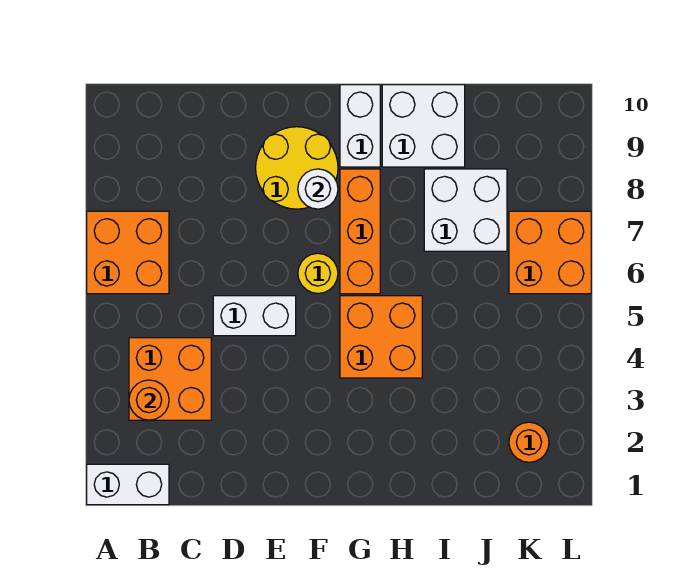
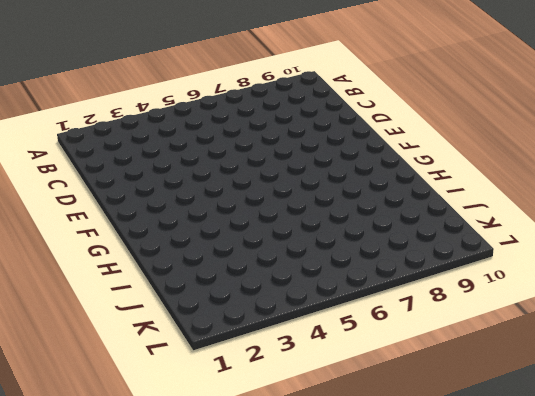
none -> white brick A1:B1 level 1
none -> orange brick A6:B7 level 1
none -> orange brick B3:C4 level 1

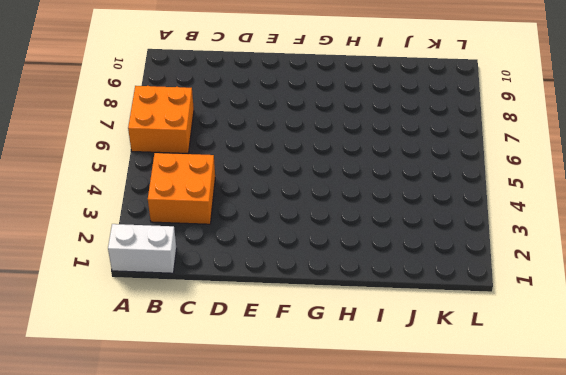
none -> white brick D5:E5 level 1
none -> yellow round brick E8:F9 level 1
none -> yellow round brick F6 level 1

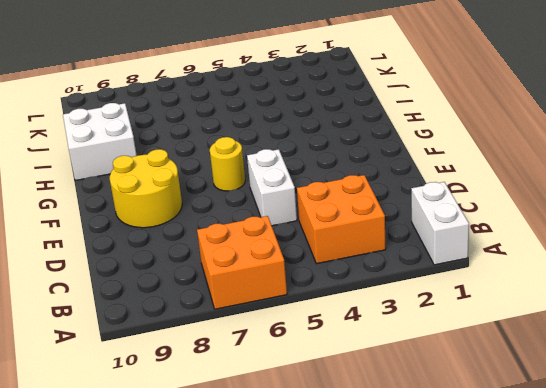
none -> orange brick G4:H5 level 1
none -> orange brick G6:G8 level 1
none -> white brick G9:G10 level 1

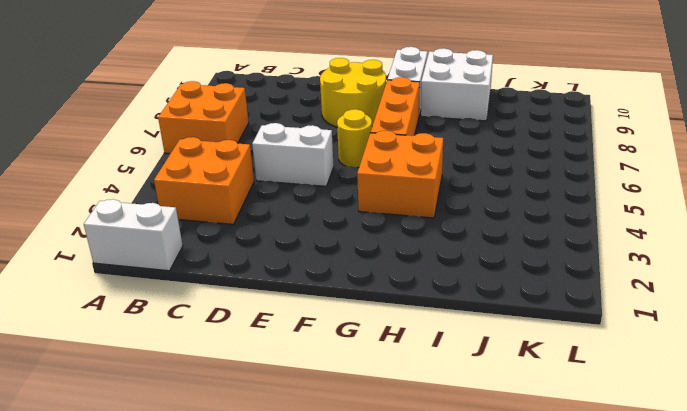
none -> white brick I7:J8 level 1
none -> orange round brick K2 level 1
none -> orange brick K6:L7 level 1

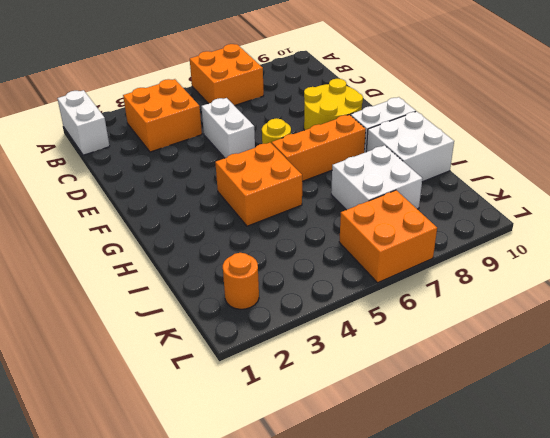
none -> orange round brick B3 level 2
none -> white round brick F8 level 2

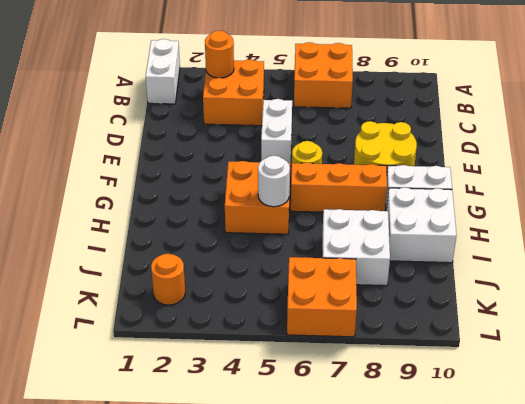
white round brick H5 level 2 -> white round brick F8 level 2

